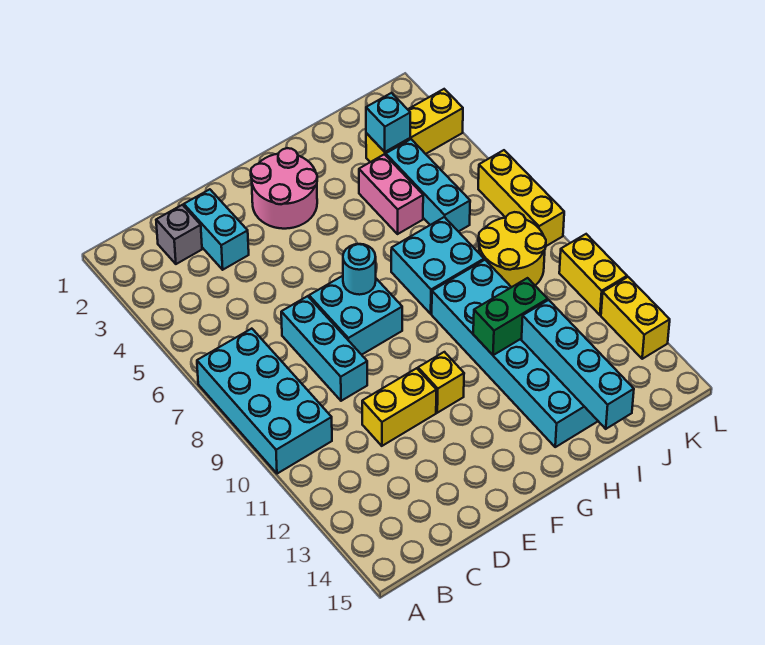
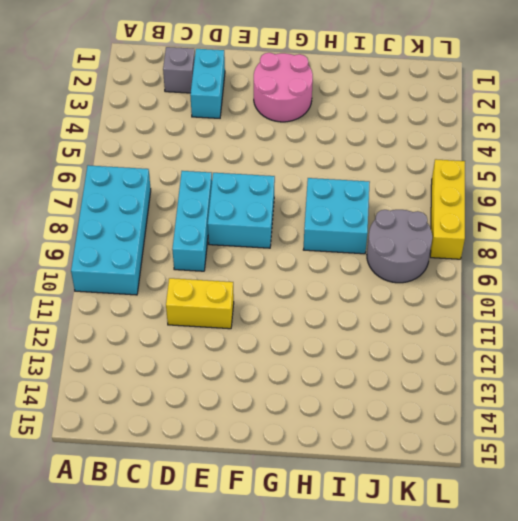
grey round brick J8:K9 level 1 -> yellow round brick J8:K9 level 1
none -> yellow brick F11 level 1
none -> cyan brick H9:I14 level 1
none -> pink brick I4:I5 level 1

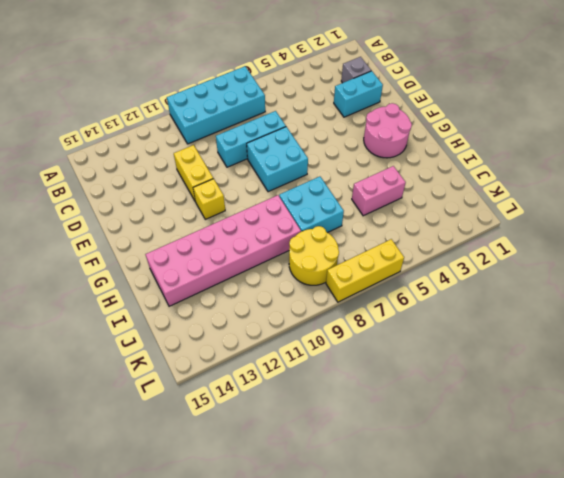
pink brick H9:I14 level 1 -> cyan brick H9:I14 level 1
none -> yellow brick J3:L3 level 1
none -> cyan brick J4:J6 level 1
none -> yellow brick L10:L11 level 1

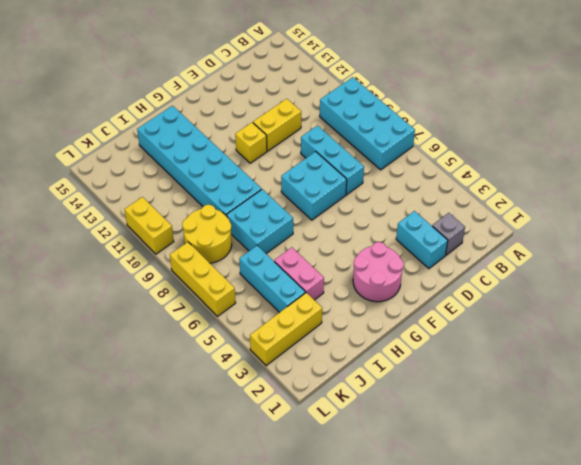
none -> yellow brick L12:L13 level 1
none -> cyan round brick F7 level 2
none -> green brick H11:I11 level 2

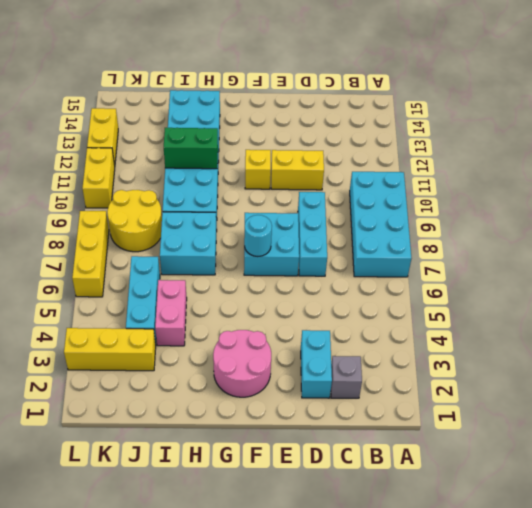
none -> cyan brick I12:I15 level 2
none -> cyan brick J3 level 2

